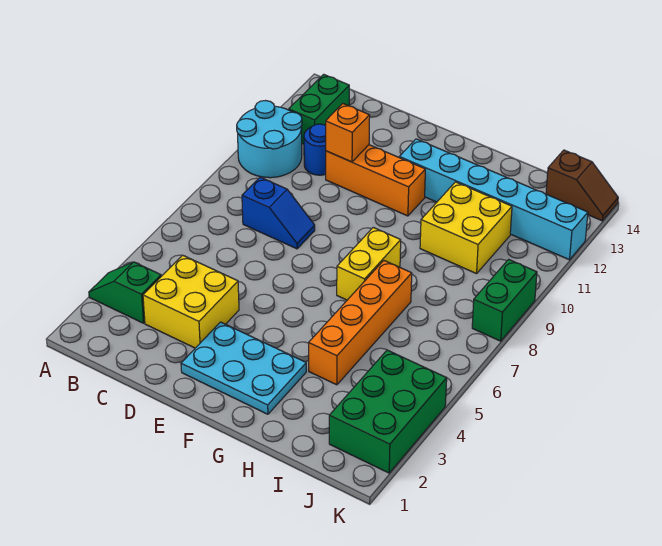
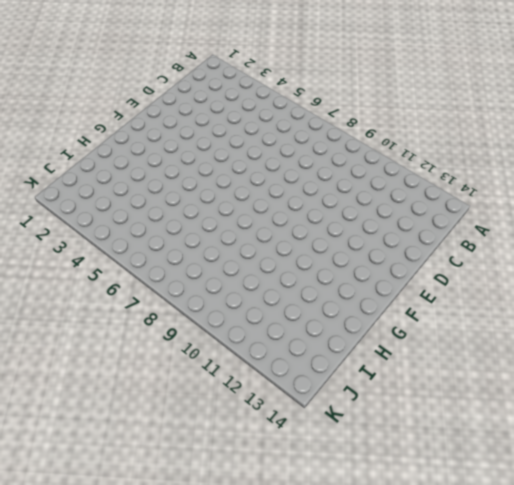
none -> green slope A3:B3 level 1 top B
none -> cyan round brick A10:B11 level 1
none -> green brick B12:B13 level 1

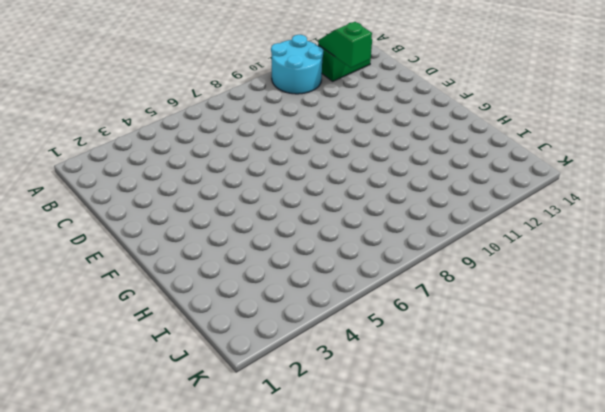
green slope B12:C12 level 2 top C -> green slope A3:B3 level 1 top B
none -> yellow brick C3:D4 level 1
none -> blue slope C8:D8 level 1 top C
none -> blue round brick C11 level 1

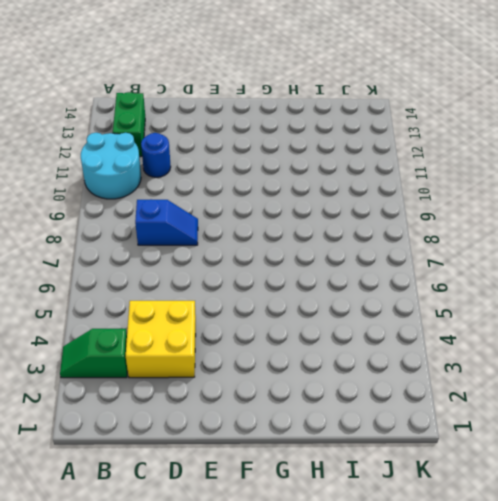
none -> orange brick D11:F11 level 1
none -> cyan plate E2:G3 level 1
none -> cyan brick F12:K12 level 1

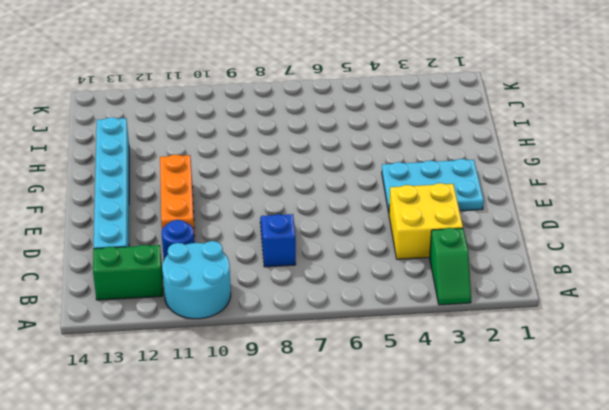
cyan brick C13:H13 level 1 -> cyan brick F12:K12 level 1
cyan plate E2:F4 level 1 -> cyan plate E2:G3 level 1
none -> yellow brick G7:G8 level 1
none -> orange brick H4:H7 level 1
none -> yellow brick H10:I11 level 1

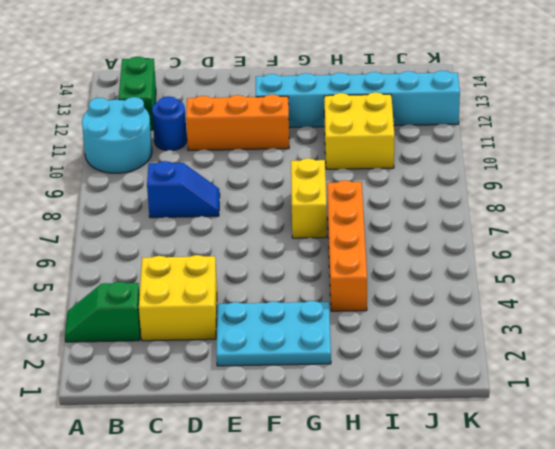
none -> green brick J2:K4 level 1
none -> brown slope J14:K14 level 1 top J
none -> green brick K8:K9 level 1

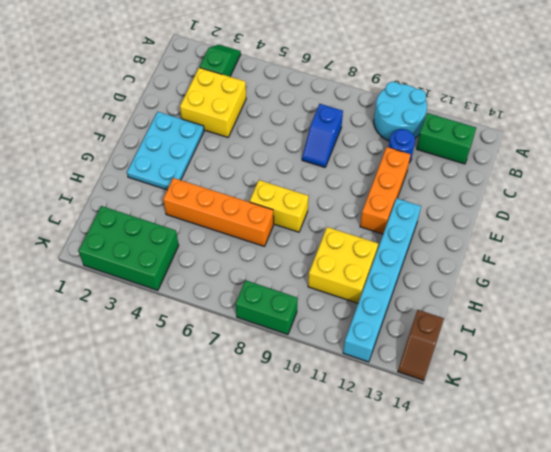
none -> orange brick D11 level 2

